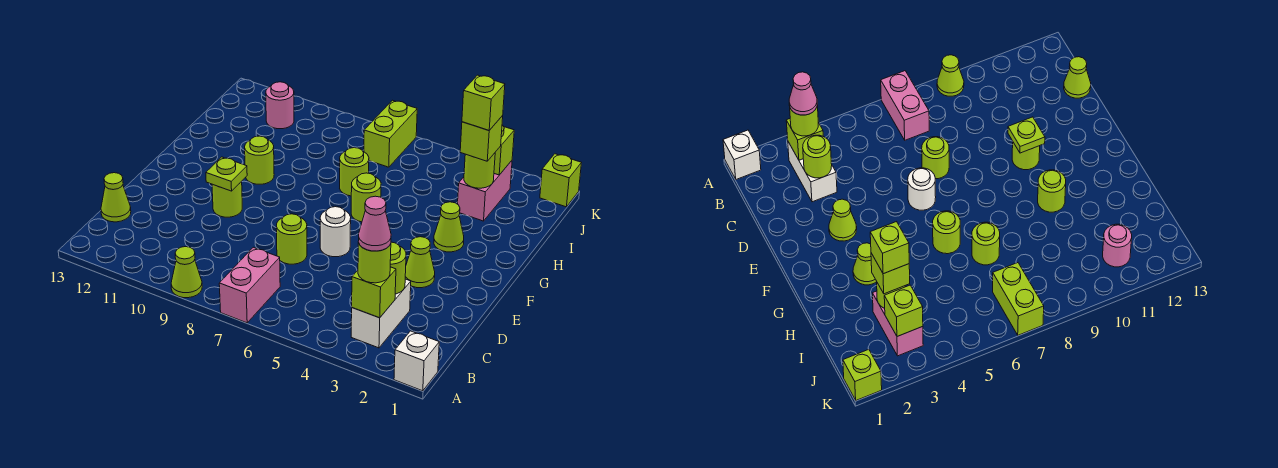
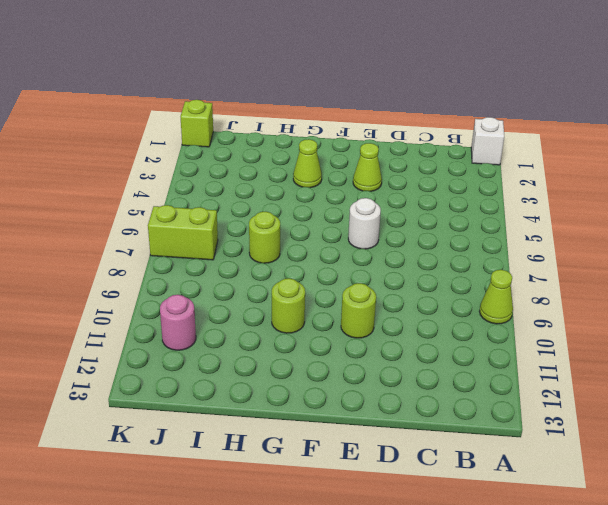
none -> pink brick A7:B7 level 1
none -> white brick B3:C3 level 1
none -> lime cone C13 level 1

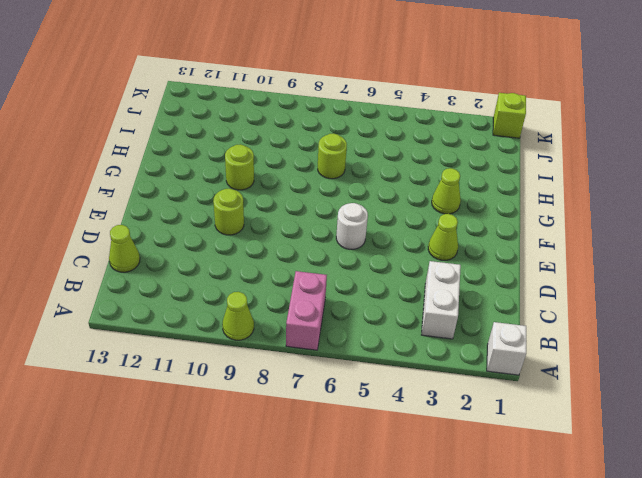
none -> lime round brick D7 level 1
none -> lime round brick G6 level 1
none -> pink brick I3:J3 level 1

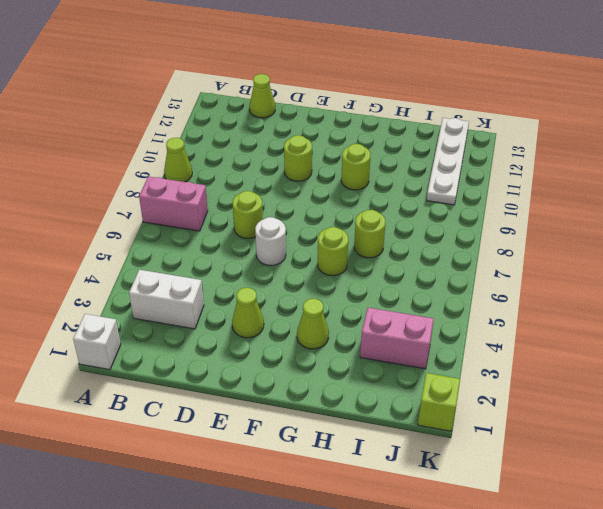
white plate J10:J13 level 1 -> pink round brick J11 level 1
none -> lime brick J7:K7 level 1
none -> lime brick B3 level 2
none -> lime round brick C3 level 2

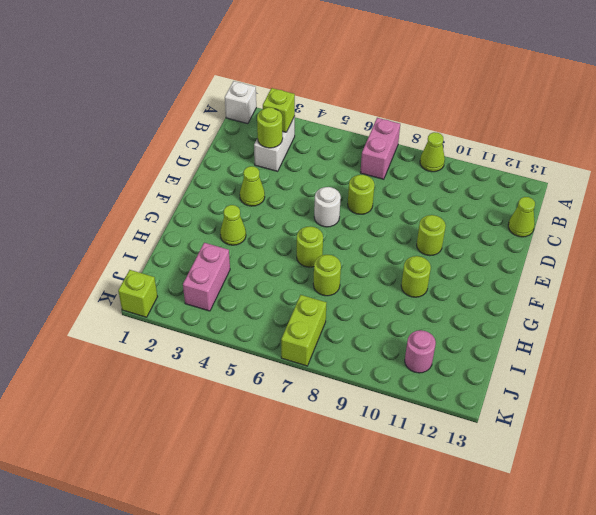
none -> lime plate E10 level 2
none -> lime round brick I3 level 2
none -> lime brick J3 level 2

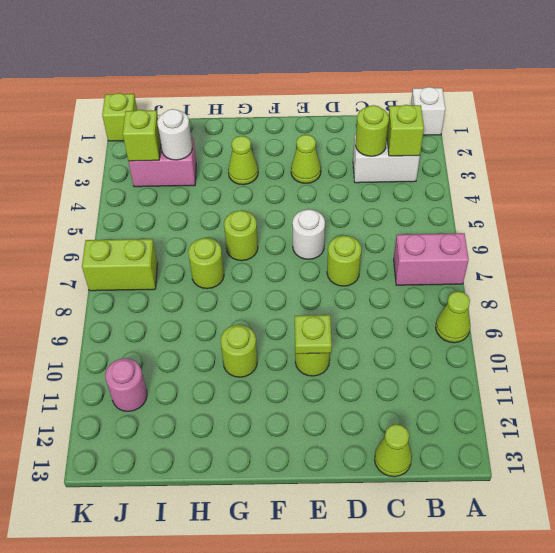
white round brick I3 level 2 -> lime round brick I3 level 2
none -> lime round brick B3 level 3
none -> lime brick I3 level 3
none -> pink cone B3 level 4

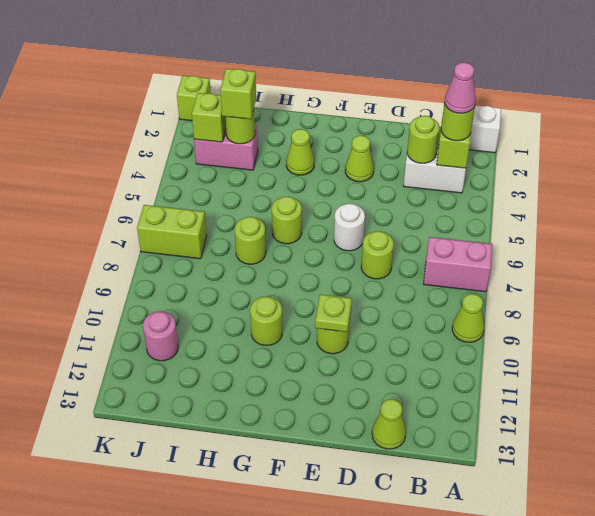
none -> lime brick I3 level 4

